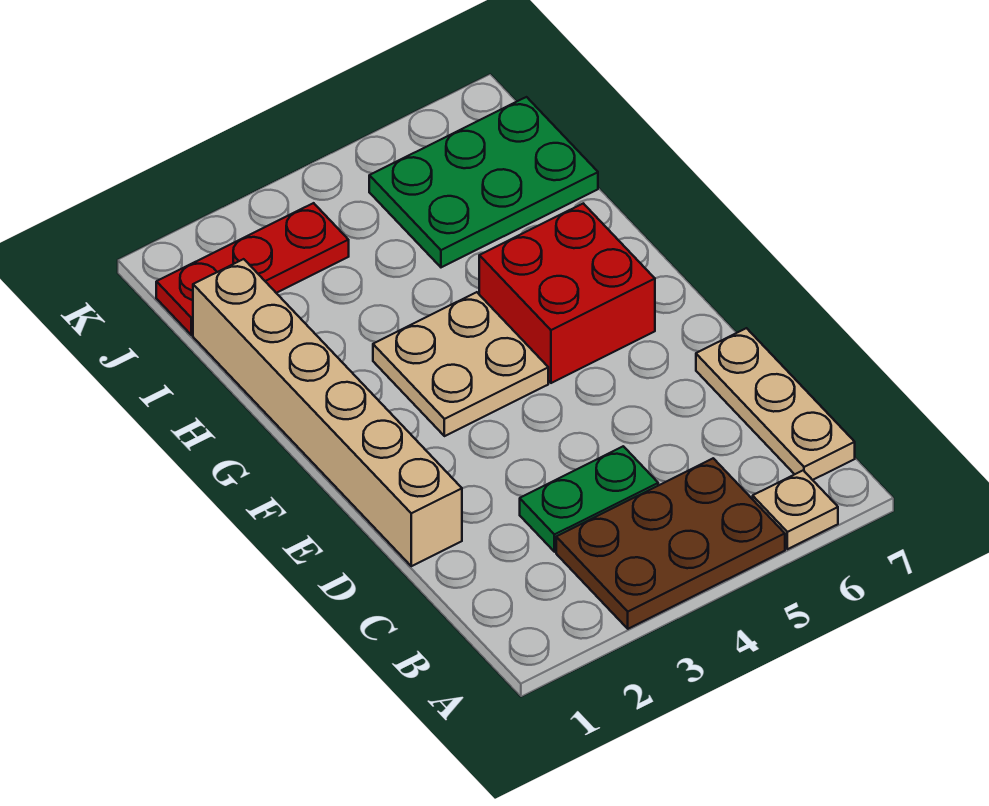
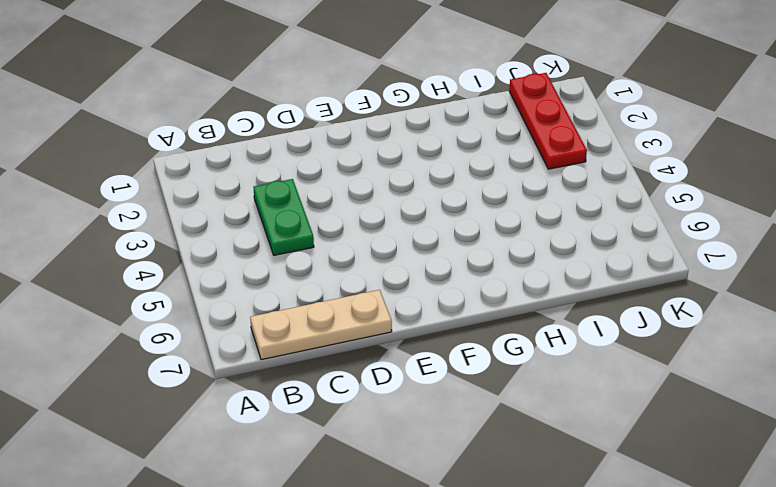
none -> brown plate A3:B5 level 1
none -> tan plate A6 level 1

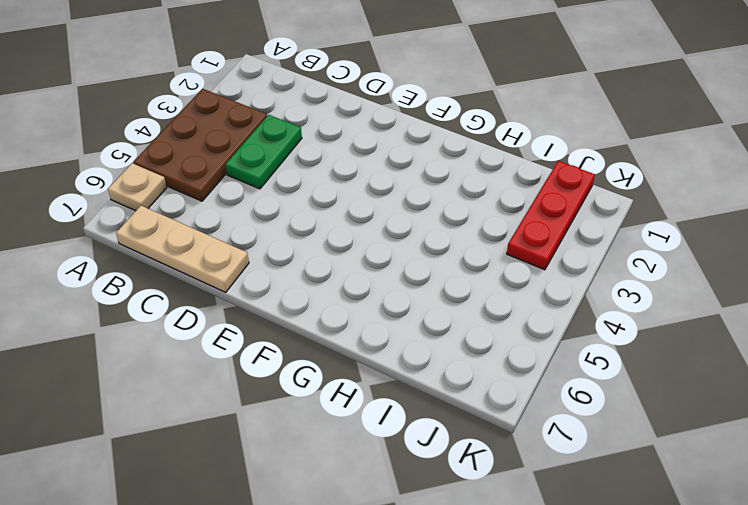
none -> tan brick D1:I1 level 1
none -> tan plate F3:G4 level 1

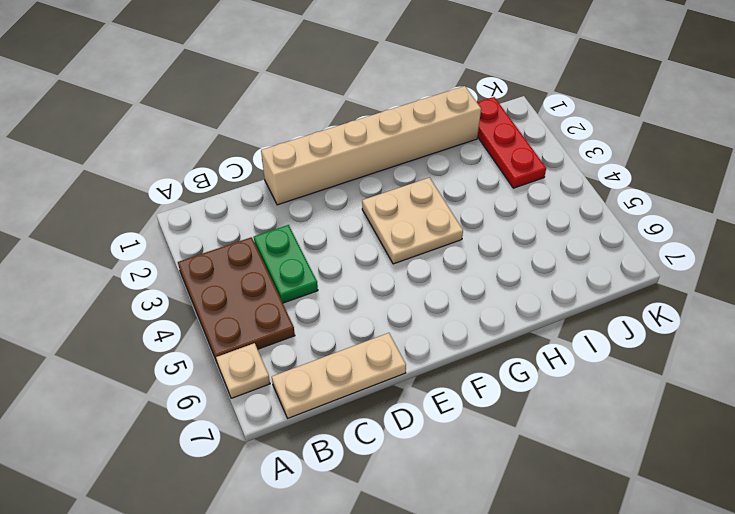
none -> red brick F5:G6 level 1
none -> green plate I5:J7 level 1

